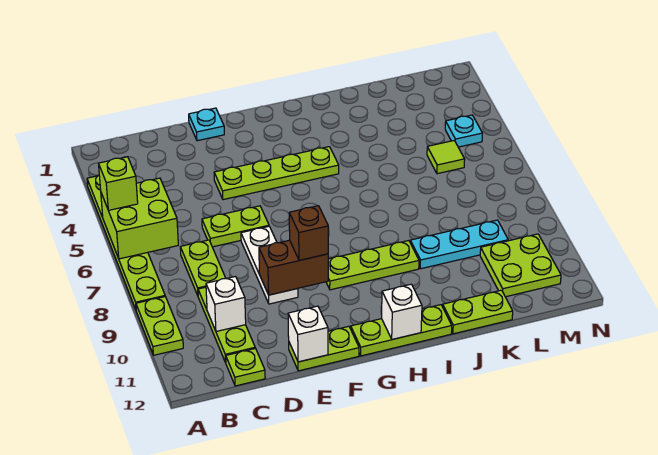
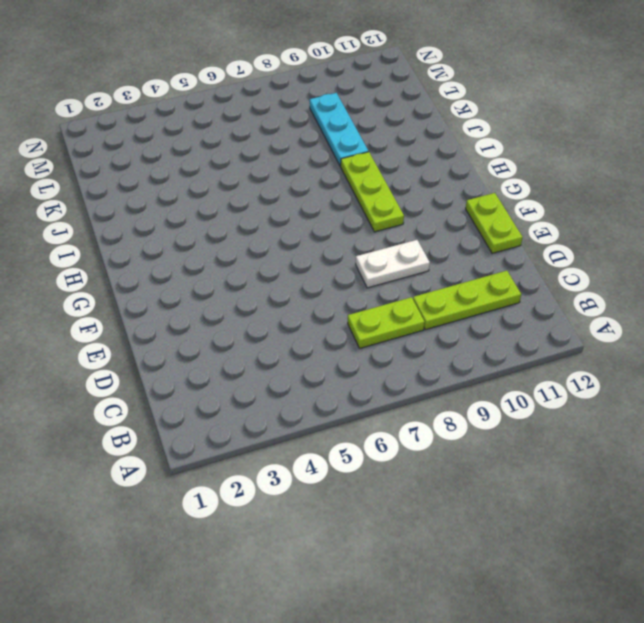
white plate E8:E9 level 1 -> white plate E7:E9 level 1
none -> lime plate A3:A8 level 1
none -> lime plate A9:A10 level 1
none -> lime plate C12 level 1

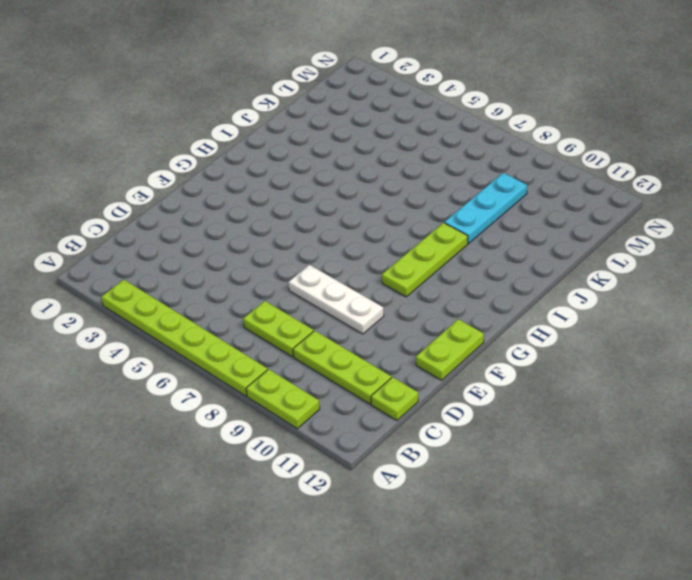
none -> lime plate D6:E6 level 1
none -> cyan plate E1 level 1
none -> lime plate E4:H4 level 1

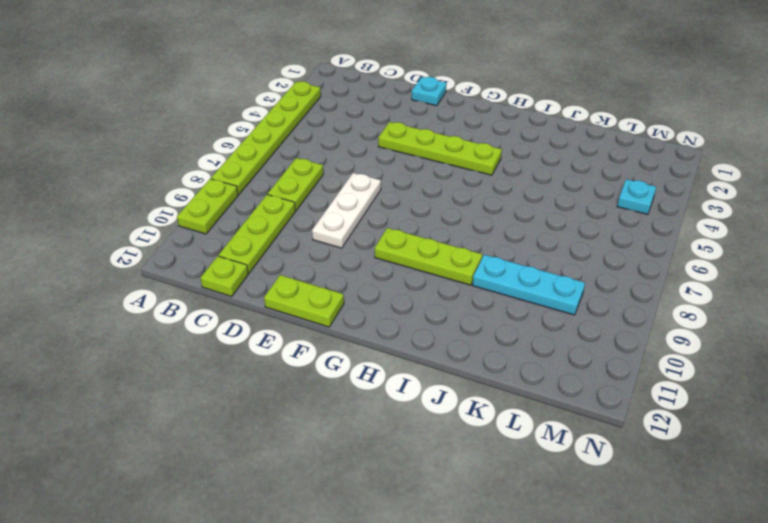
none -> lime plate D6:E6 level 1
none -> lime plate G12:I12 level 1
none -> lime plate J12:K12 level 1

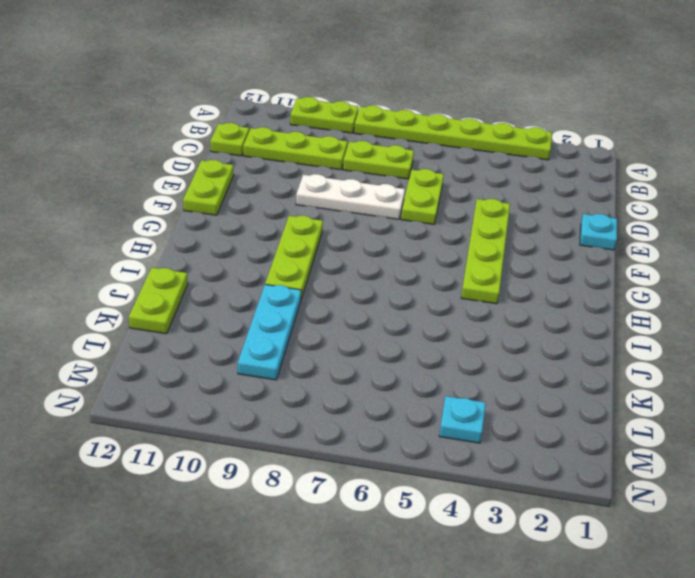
none -> lime plate G12:I12 level 1
none -> lime tile L5 level 1
none -> lime plate L10:M11 level 1

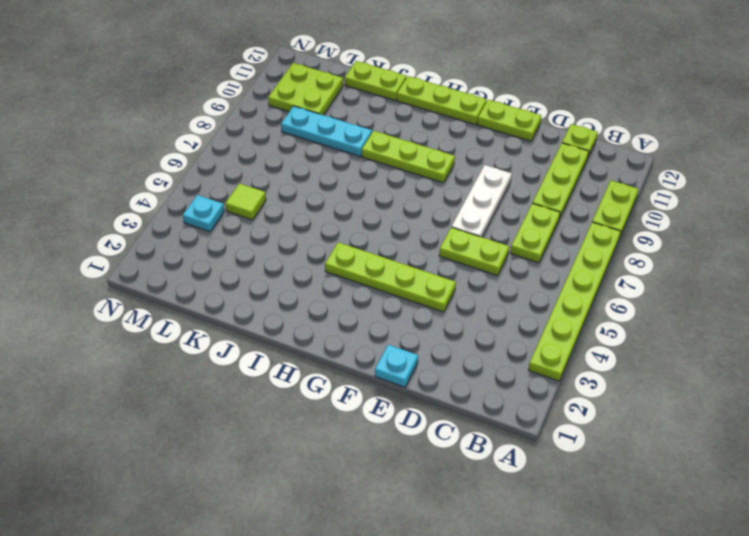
none -> lime brick A5:B6 level 2
none -> white brick C10 level 2
none -> brown brick E9:F9 level 2

